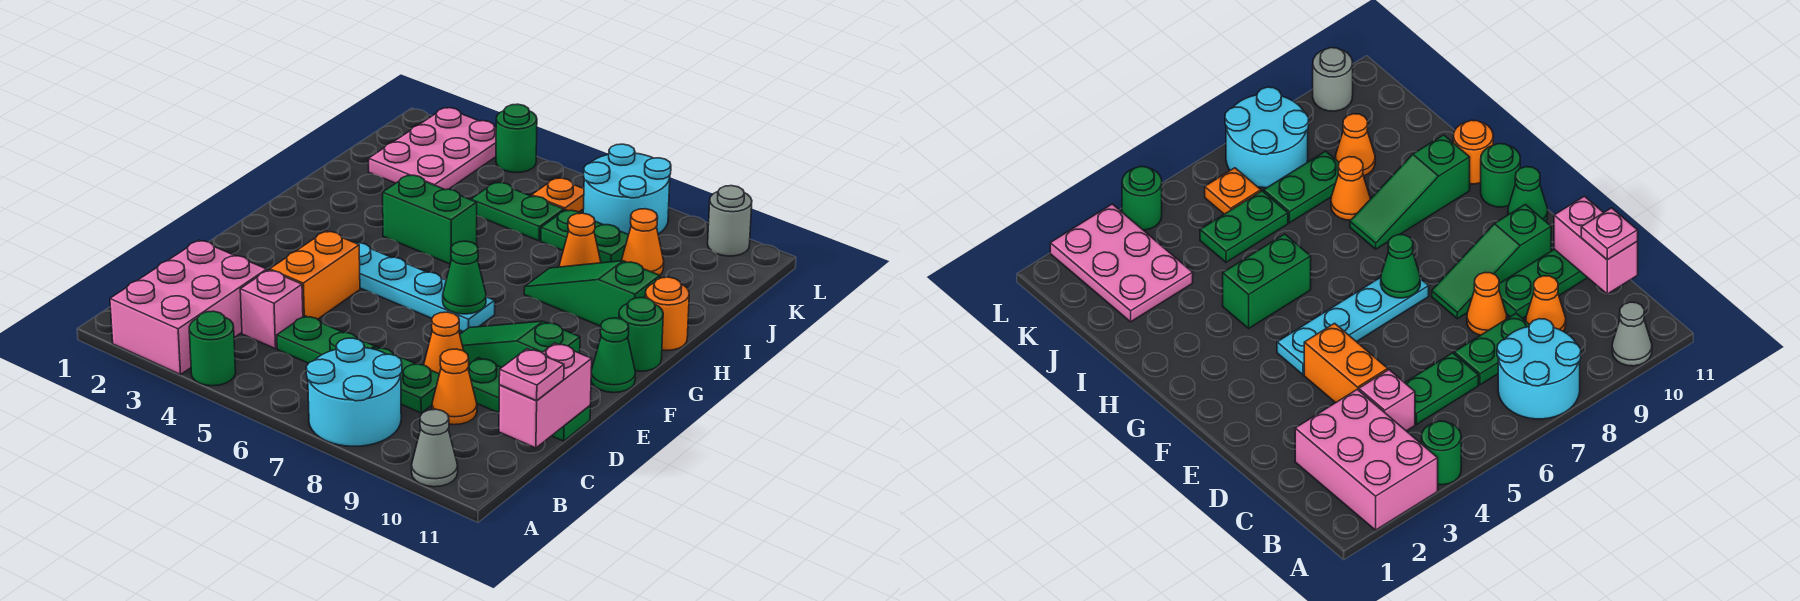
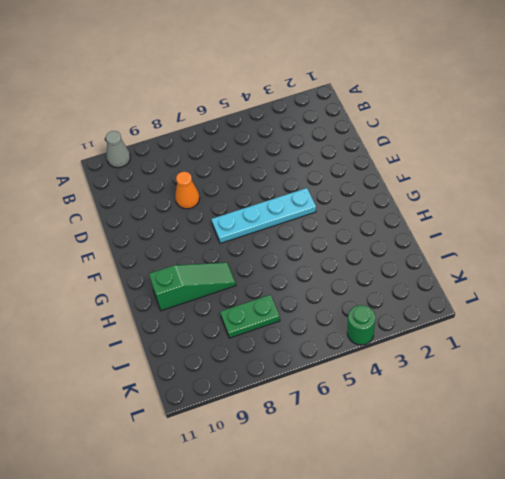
none -> pink brick A2:C3 level 1
none -> green round brick A4 level 1
none -> cyan round brick A7:B8 level 1
none -> pink brick C4 level 1

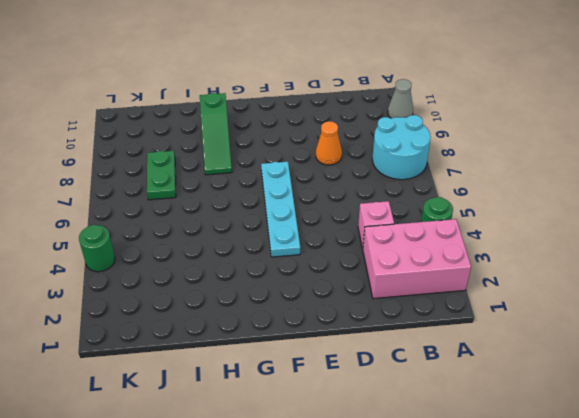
none -> green plate C5:C6 level 1
none -> green plate C7:C8 level 1
none -> orange cone C9 level 1
none -> orange brick D4:E4 level 1

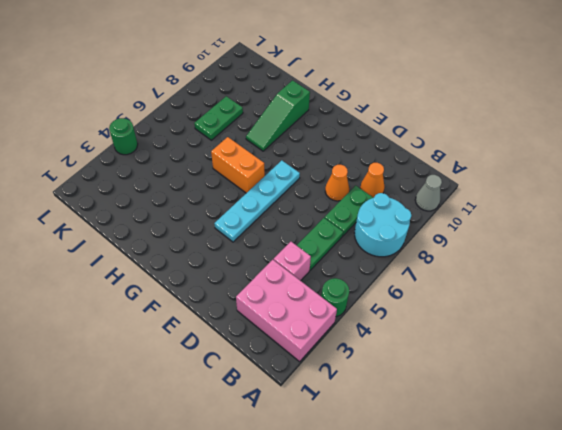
orange brick G6:H6 level 1 -> orange brick D4:E4 level 1
none -> green plate D9:D11 level 1
none -> green slope E8:E10 level 1 top 10
none -> green cone F11 level 1
none -> green round brick G11 level 1

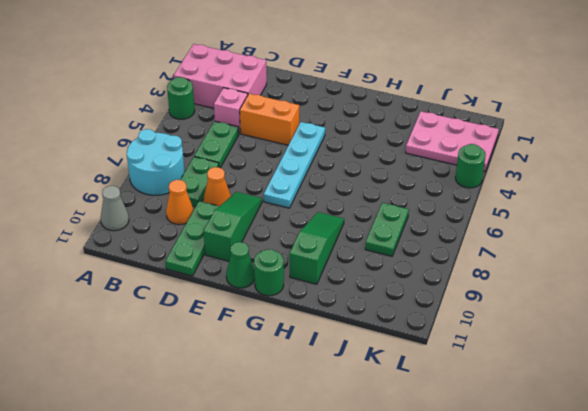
none -> green brick H4:H5 level 1
none -> orange round brick H11 level 1
none -> orange cone I8 level 1
none -> green plate J5:J6 level 1

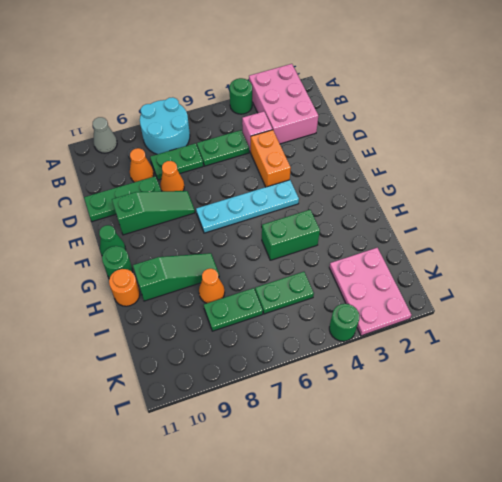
none -> orange cone J9 level 1
none -> orange plate K6 level 1
none -> cyan round brick K7:L8 level 1
none -> grey round brick L10 level 1

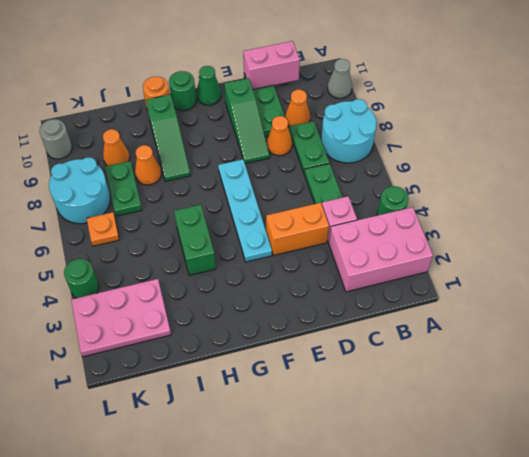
none -> green plate J5:J6 level 1
none -> green cone F7 level 2
none -> pink plate C11 level 3

